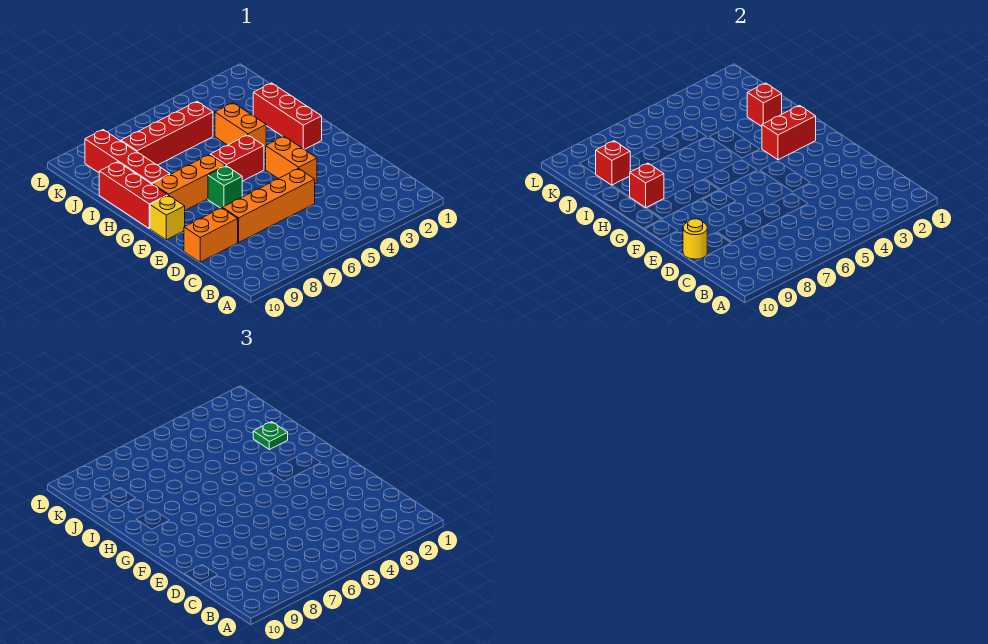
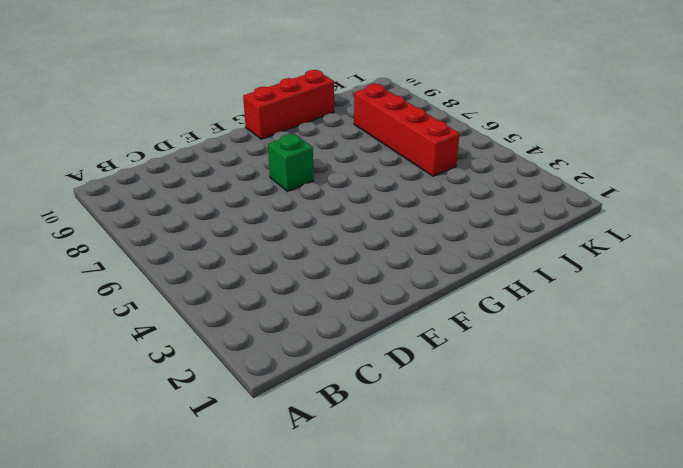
none -> orange brick D5:D8 level 1
none -> orange brick D9:D10 level 1
none -> orange brick E4:F4 level 1

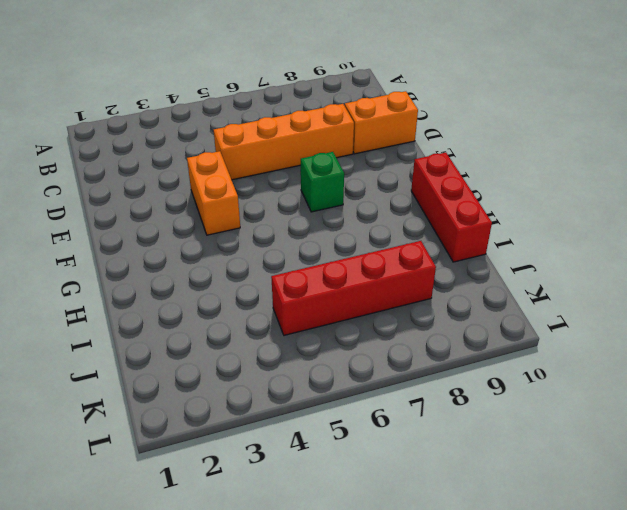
none -> yellow brick F10 level 1
none -> red brick G2:I2 level 1
none -> red brick G5:G6 level 1

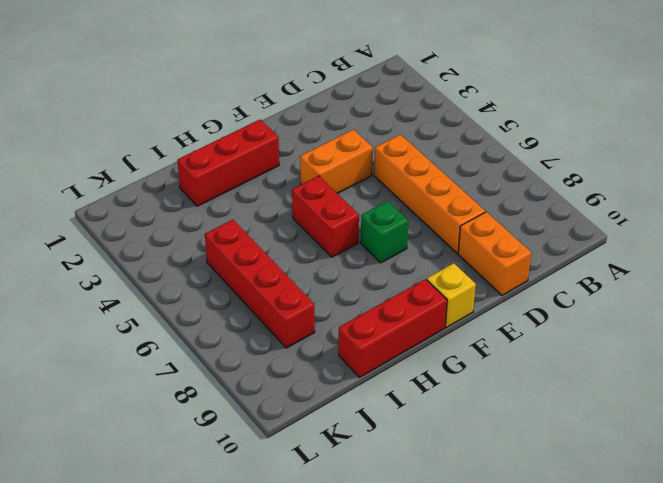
none -> orange brick G7:G9 level 1
none -> orange brick H4:I4 level 1
none -> red brick H9:K9 level 1

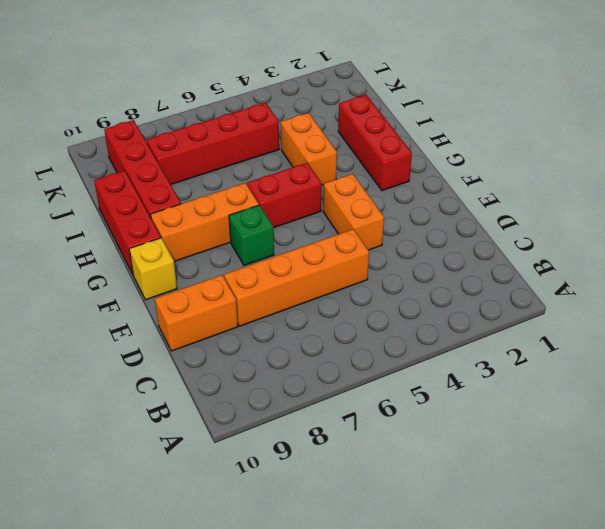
none -> yellow round brick D10 level 2
none -> red brick G2:G3 level 2
none -> red brick H9 level 2

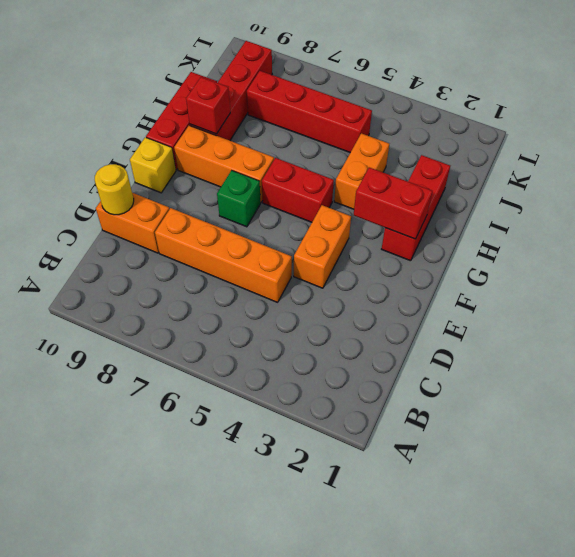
none -> red brick I2 level 2
none -> red brick J9 level 2
none -> green plate I2 level 3

